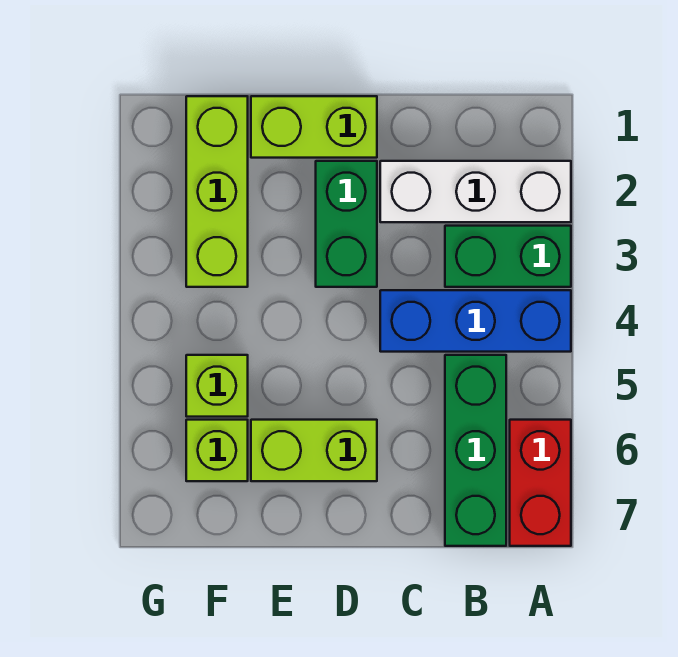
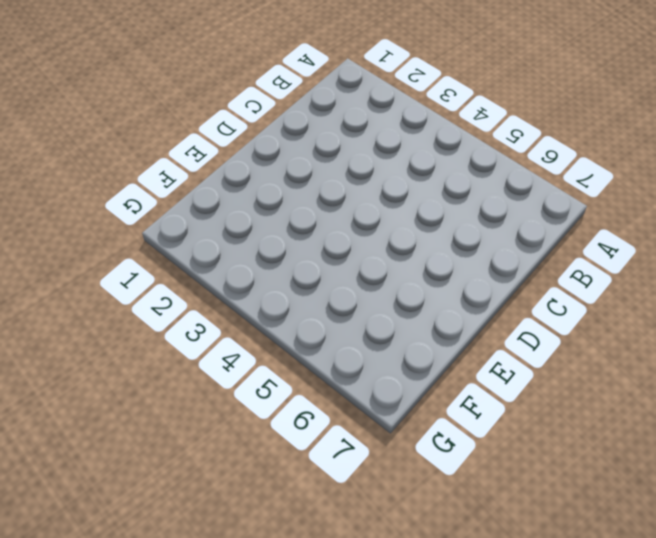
none -> white brick A2:C2 level 1
none -> green brick A3:B3 level 1

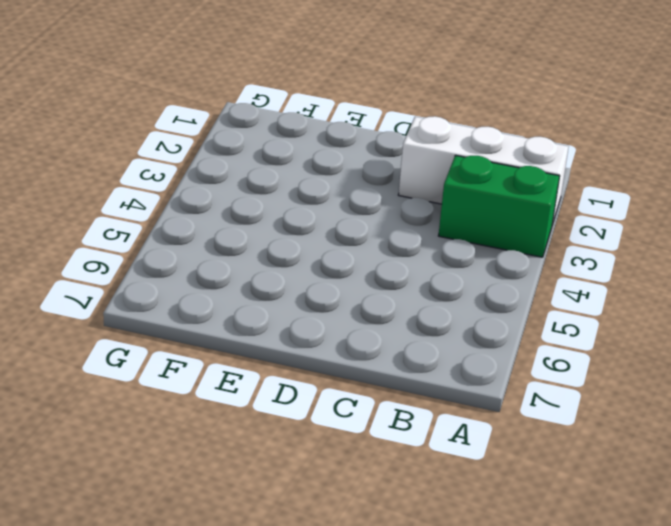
none -> blue brick A4:C4 level 1
none -> red brick A6:A7 level 1

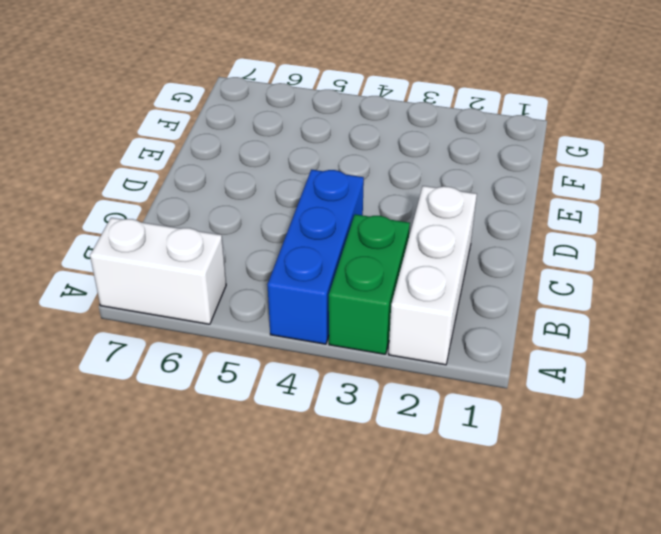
white brick A6:A7 level 1 -> red brick A6:A7 level 1
none -> green brick B5:B7 level 1
none -> lime brick D1:E1 level 1

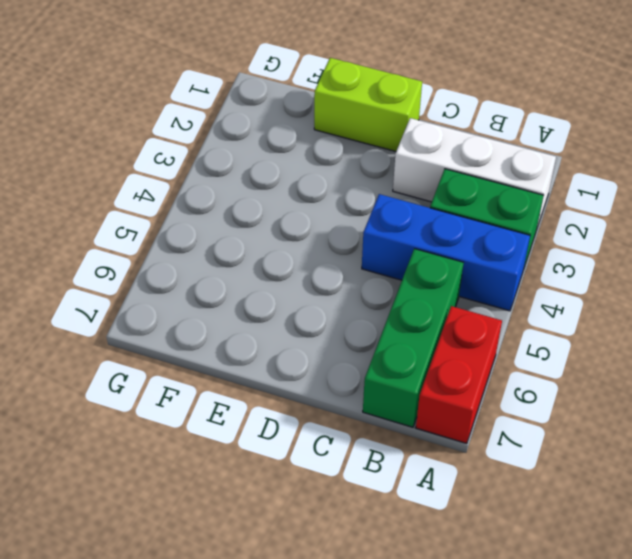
none -> green brick D2:D3 level 1
none -> lime brick D6:E6 level 1

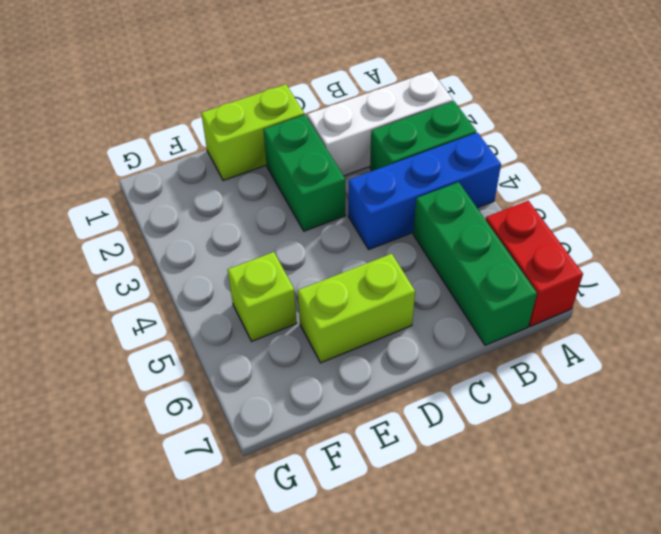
none -> lime brick F1:F3 level 1
none -> lime brick F6 level 1

